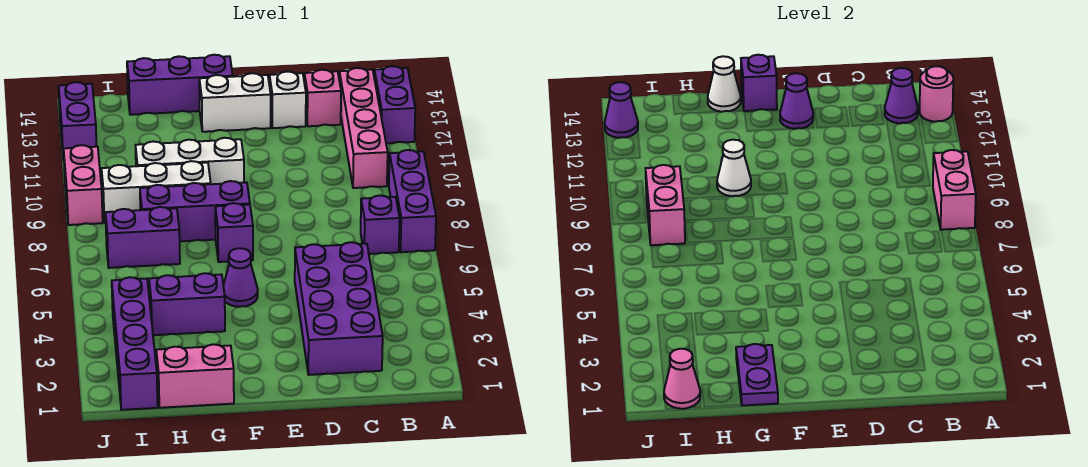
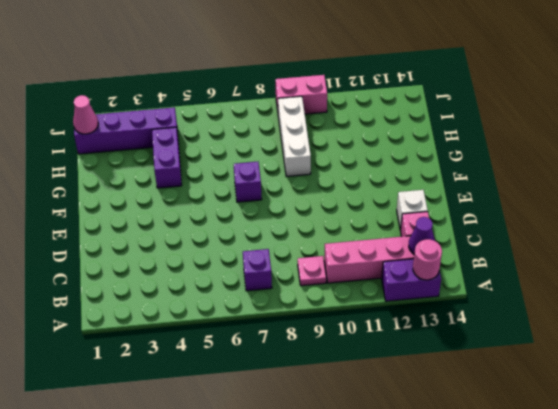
pink plate B9 level 1 -> none
none -> purple brick A7:A9 level 1
none -> purple brick C2:D5 level 1
none -> white brick E13:F13 level 1
none -> purple cone F5 level 1

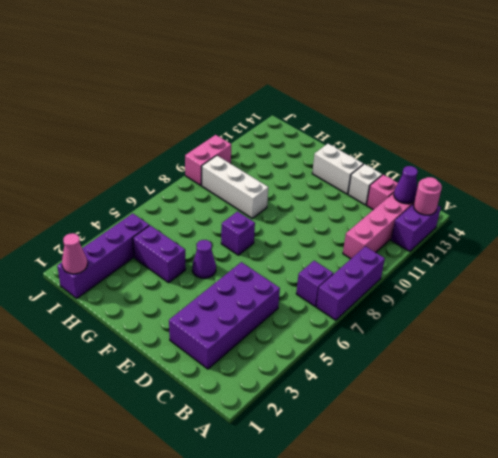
none -> purple brick F8:H8 level 1
none -> white brick F10:H10 level 1
none -> purple brick F14:H14 level 1
none -> pink brick G1:H1 level 1

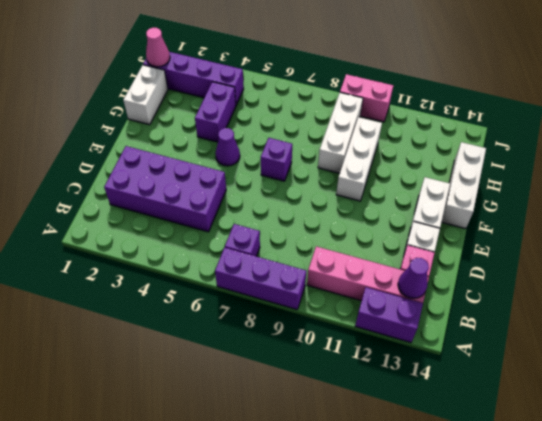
white brick F14:H14 level 1 -> purple brick F14:H14 level 1
white brick G1:H1 level 1 -> pink brick G1:H1 level 1
none -> purple brick F8:H8 level 1
none -> purple brick H7:I7 level 1
none -> purple brick J12:J13 level 1
none -> pink brick A8:A9 level 2

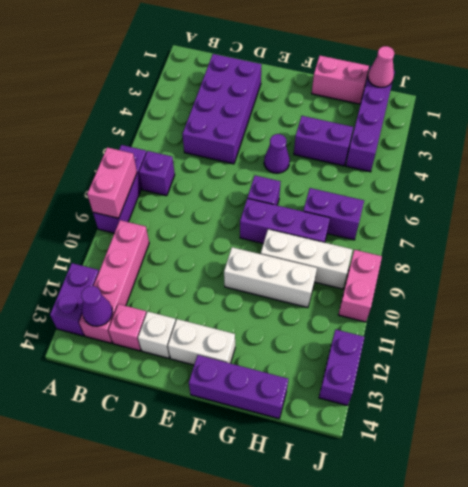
none -> pink round brick A13 level 2
none -> purple cone E13 level 2
none -> purple brick F14 level 2
none -> purple plate G1:G2 level 2

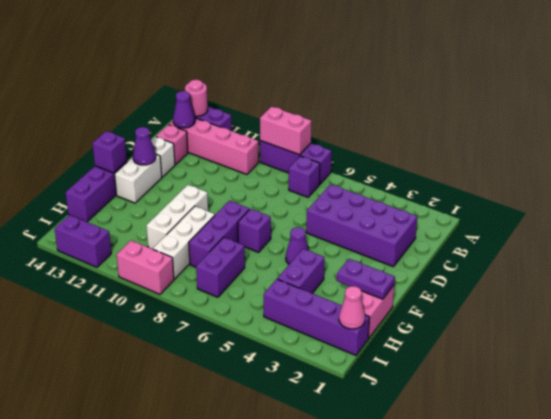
none -> white cone G10 level 2
none -> white cone G14 level 2
none -> pink brick I8:I9 level 2
none -> purple cone J13 level 2

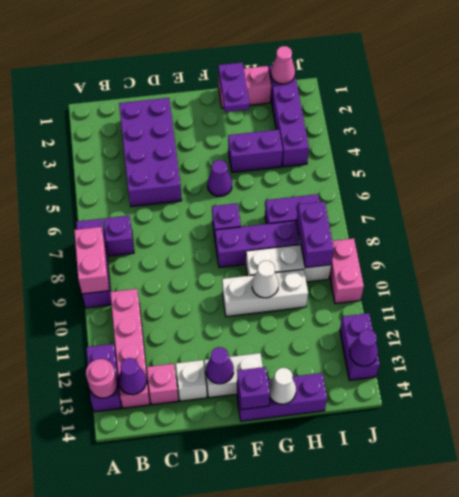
purple brick I8:I9 level 2 -> pink brick I8:I9 level 2

